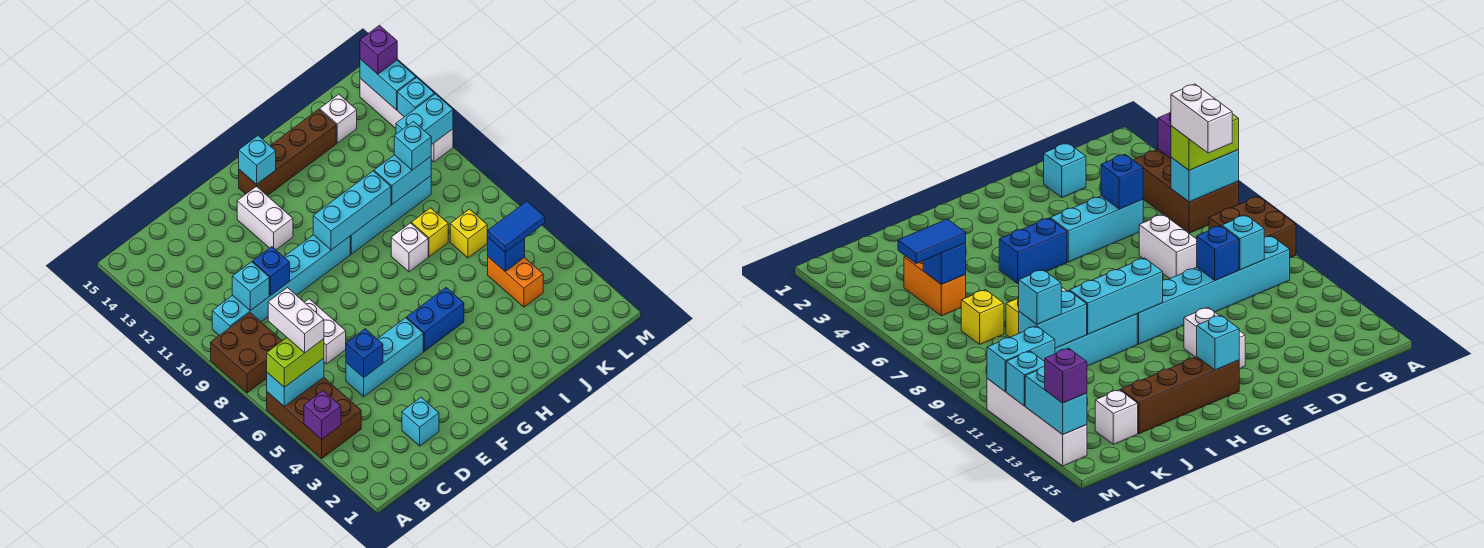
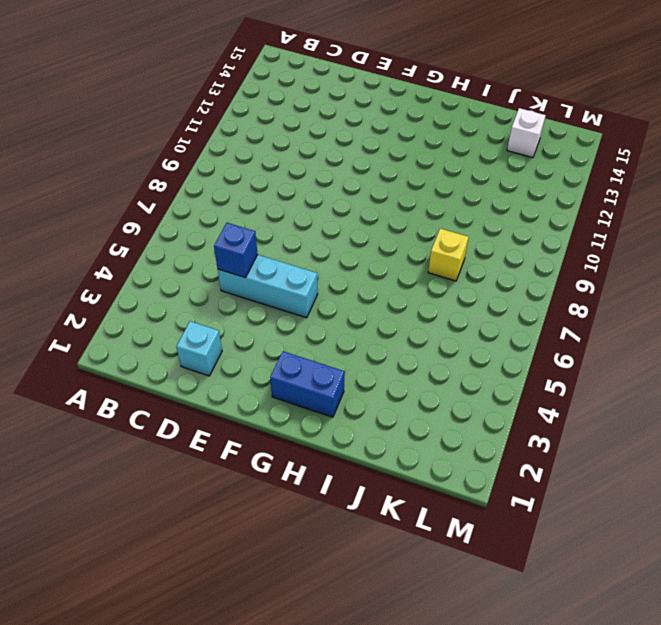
blue brick G2:H2 level 1 -> blue brick G5:H5 level 1
none -> brown brick A4:B6 level 1
none -> brown brick A8:B9 level 1
none -> cyan brick B10:G10 level 1
none -> white brick D7:D8 level 1

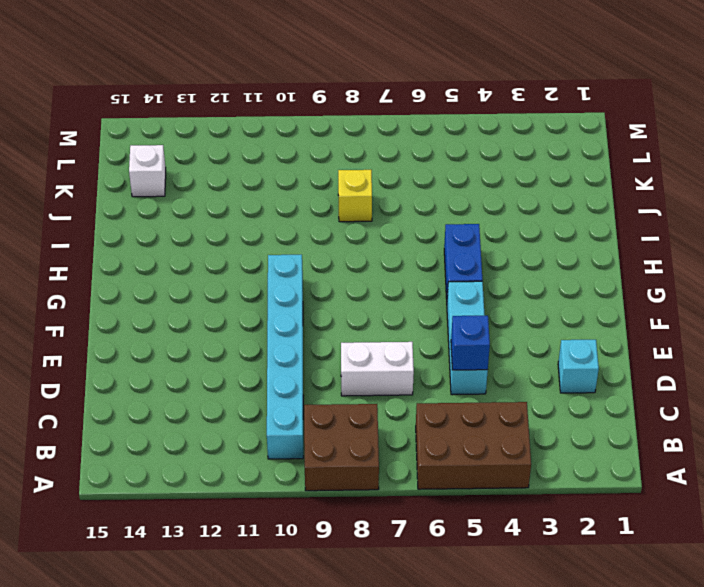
none -> white brick F12:F13 level 1
none -> brown brick G14:J14 level 1
none -> cyan brick H10:K10 level 1
none -> white brick I8 level 1

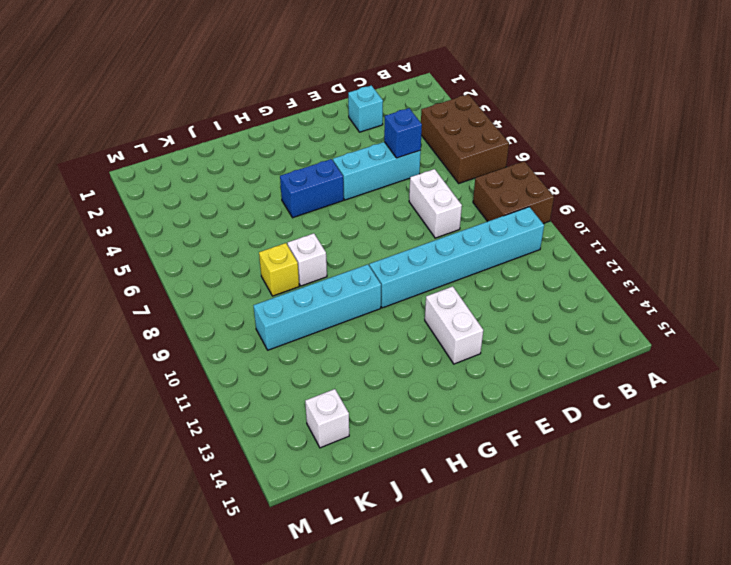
none -> brown brick G14:J14 level 1
none -> orange brick K4:K5 level 1
none -> yellow brick K7 level 1
none -> white brick M11:M14 level 1

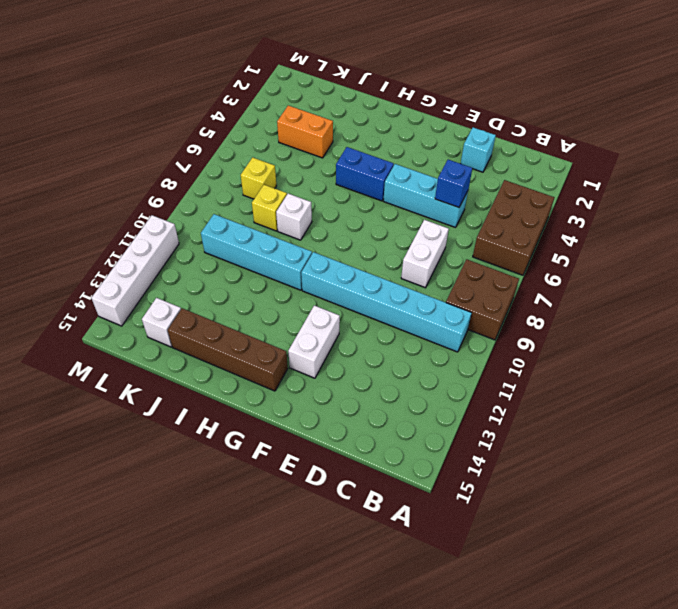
orange brick J4:K4 level 1 -> orange brick K4:K5 level 1
none -> purple brick A4 level 2
none -> cyan brick A6:B6 level 2
none -> cyan brick C10 level 2
none -> blue brick D10 level 2

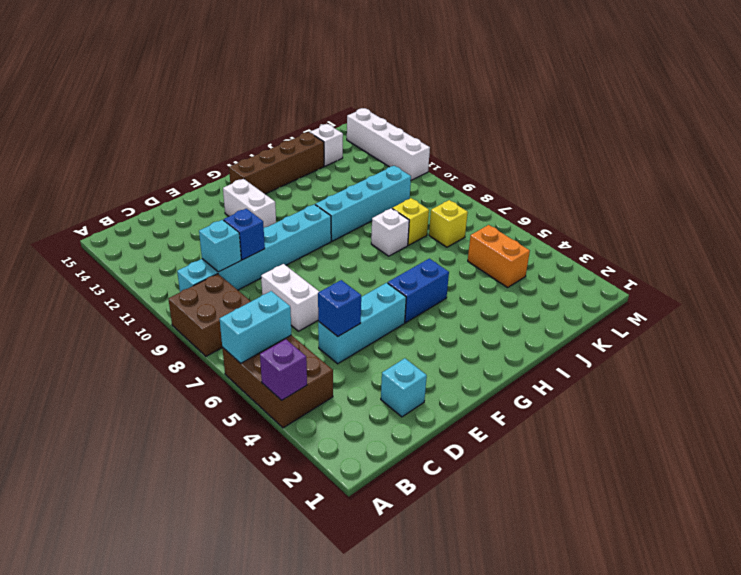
none -> cyan brick G10:I10 level 2
none -> cyan brick G14 level 2
none -> cyan brick J10:K10 level 2
none -> blue brick K5 level 2

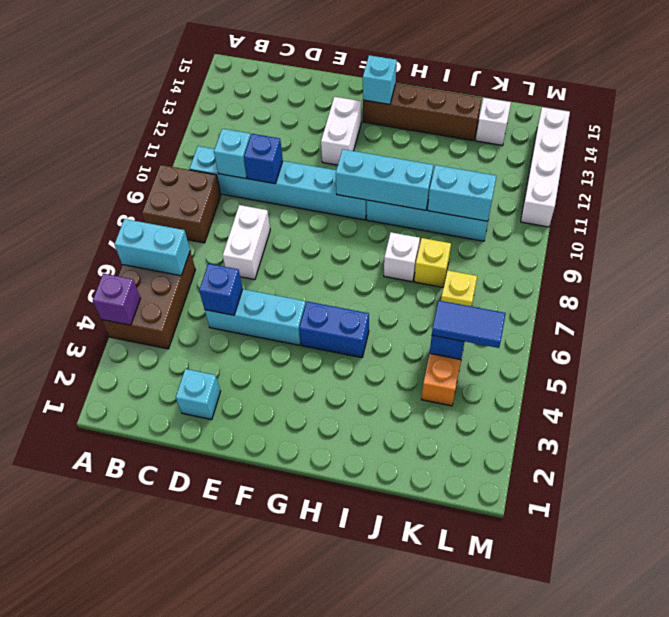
none -> cyan brick L11:M11 level 2
none -> cyan brick M12 level 2
none -> cyan brick M13:M14 level 2
none -> lime brick A6:B6 level 3

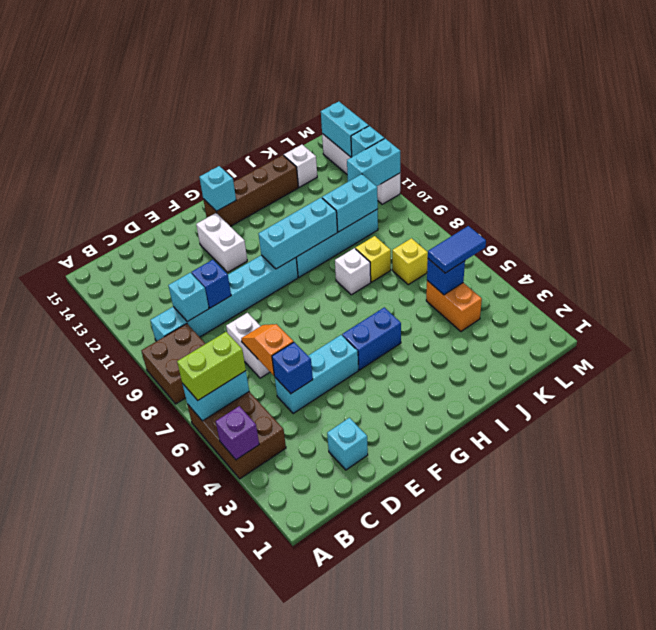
orange slope D6:D7 level 2 top 6 -> none
none -> cyan brick K10 level 3
none -> purple brick M14 level 3
none -> white brick B6:B7 level 4

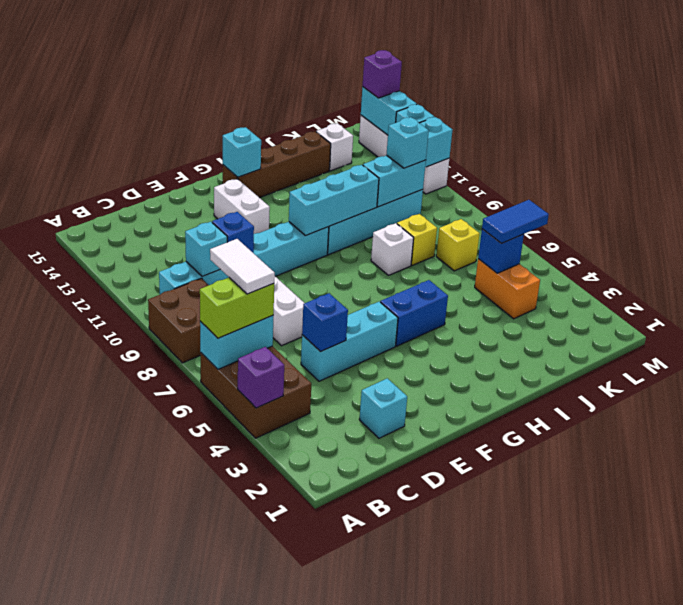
white tile B6:B7 level 4 -> white brick B6:B7 level 4

